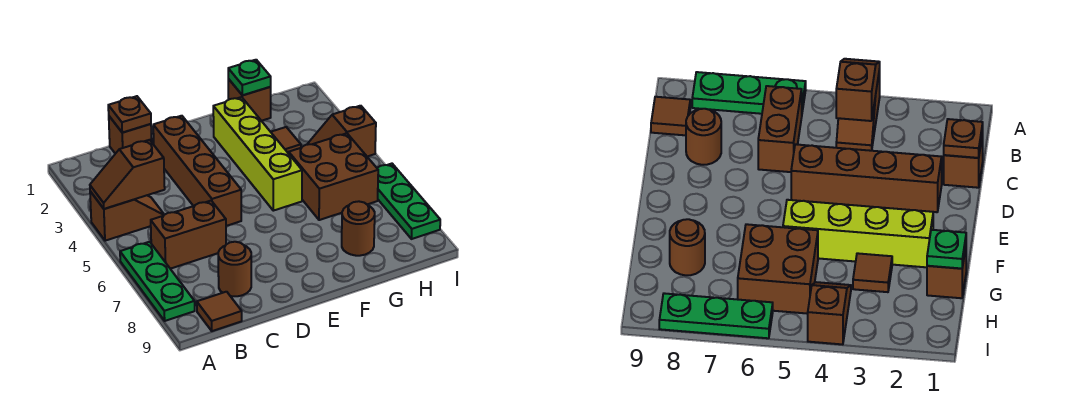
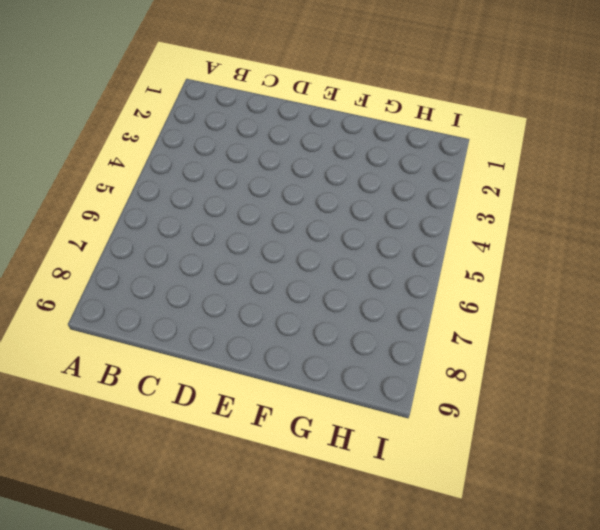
none -> brown slope A4:B4 level 1 top A
none -> green plate A6:A8 level 1
none -> brown brick B6:C6 level 1

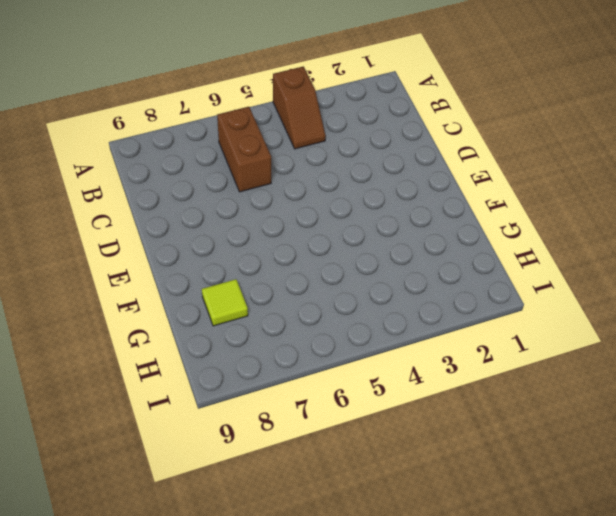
lime tile G8 level 1 -> brown round brick G8 level 1
none -> green plate A6:A8 level 1
none -> brown tile B9 level 1
none -> brown brick C1 level 1

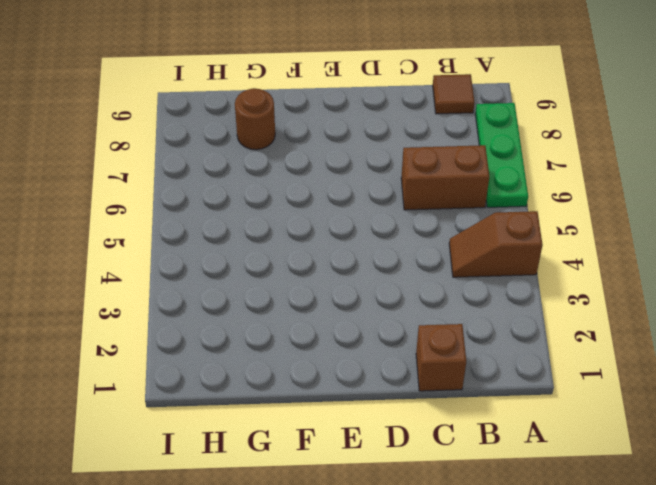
none -> brown round brick C8 level 1
none -> brown brick D2:D5 level 1
none -> lime brick F2:F5 level 1

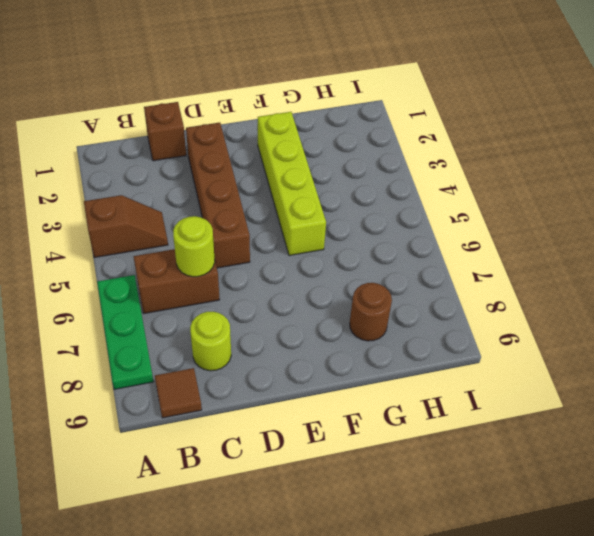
lime round brick C6 level 2 -> none
lime round brick C8 level 1 -> brown round brick C8 level 1
none -> brown brick G1 level 1
none -> brown tile G3 level 1
none -> brown brick G5:H6 level 1

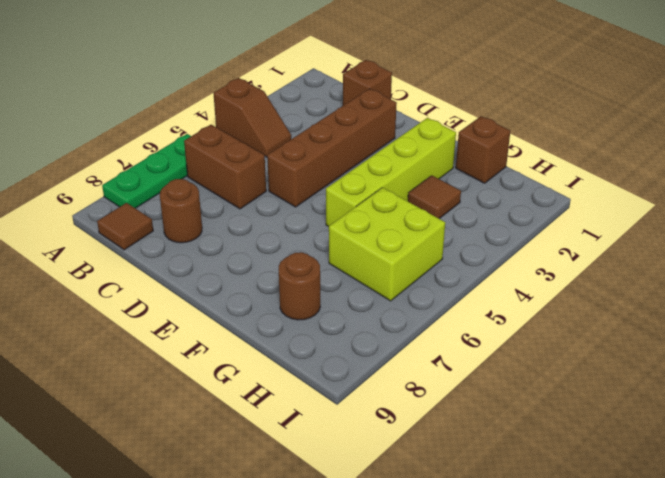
lime brick G5:H6 level 1 -> brown brick G5:H6 level 1
none -> brown slope H4:I4 level 1 top I
none -> green plate I6:I8 level 1
none -> brown slope A4:B4 level 2 top B

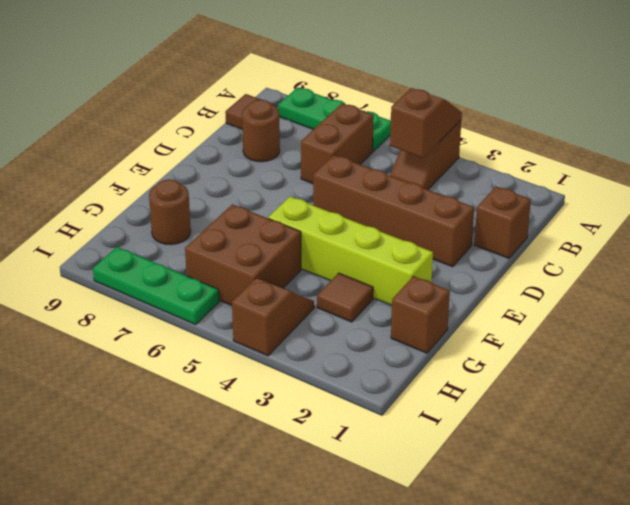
none -> brown plate C1 level 2
none -> green plate G1 level 2

